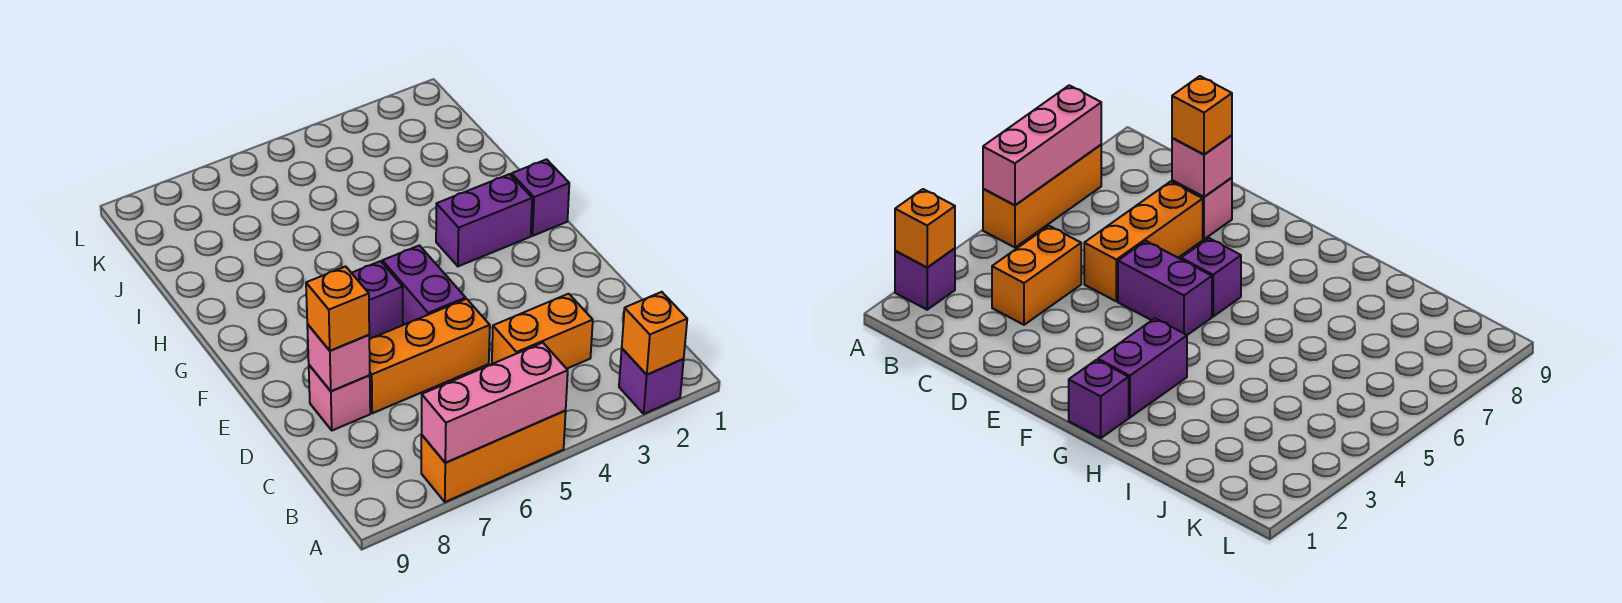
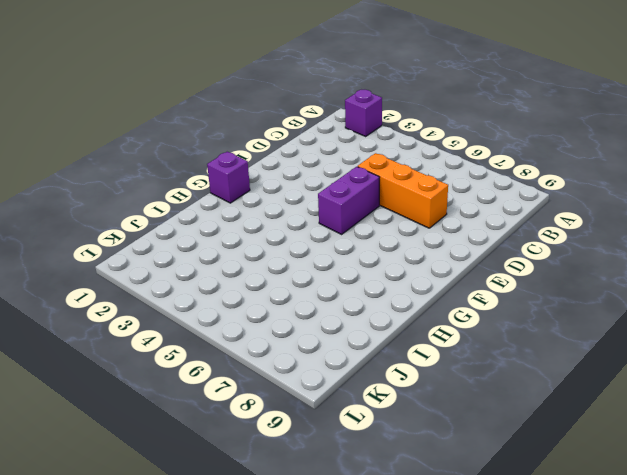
none -> orange brick A5:A7 level 1
none -> orange brick C3:C4 level 1
none -> pink brick D8 level 1

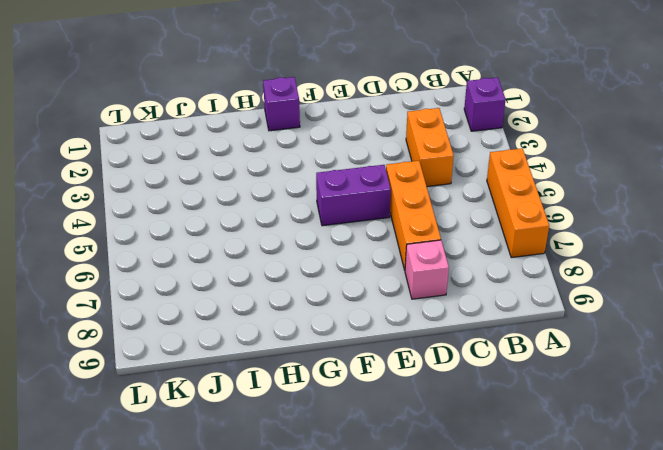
none -> purple brick F6 level 1
none -> purple brick G2:G3 level 1
none -> orange brick A2 level 2

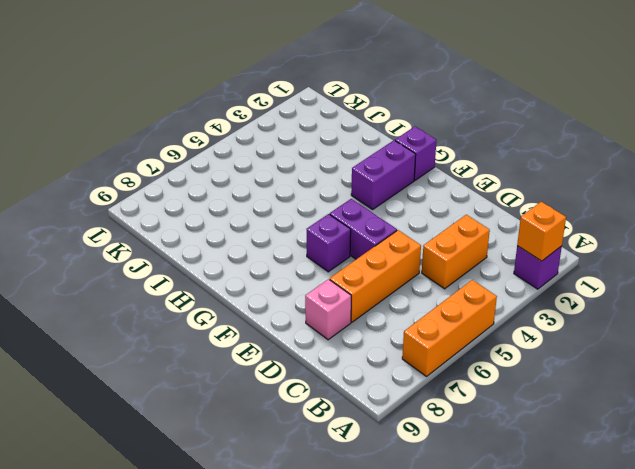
none -> pink brick A5:A7 level 2
none -> pink brick D8 level 2
none -> orange brick D8 level 3

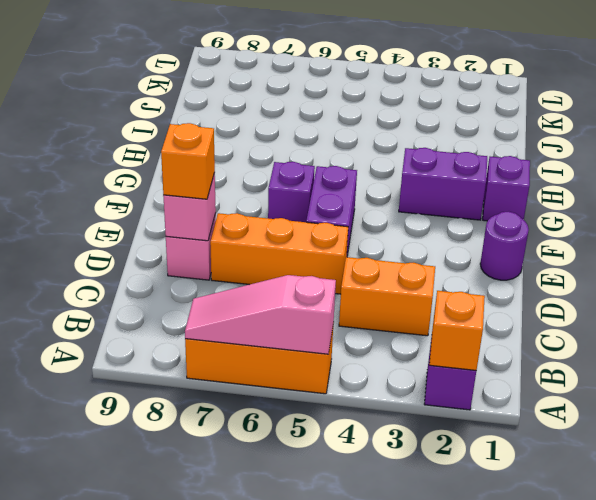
pink slope A5:A7 level 2 top 5 -> pink brick A5:A7 level 2
purple round brick E1 level 1 -> none

